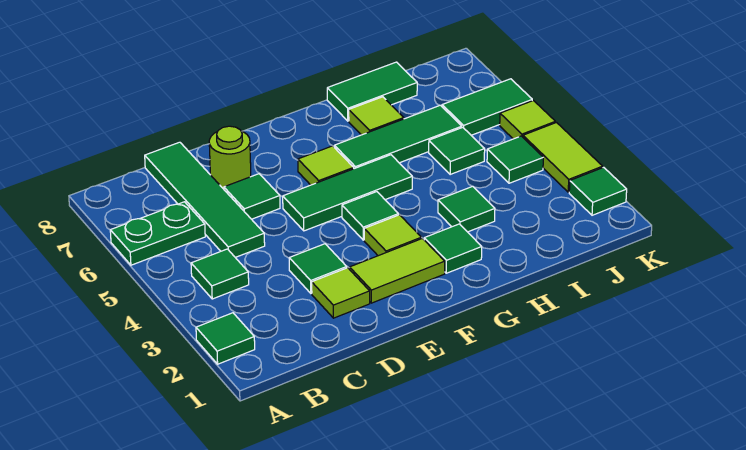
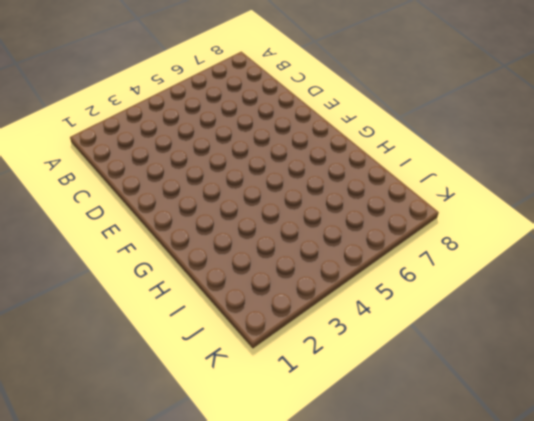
none -> green tile A2 level 1
none -> green plate A6:B6 level 1
none -> green tile B4 level 1

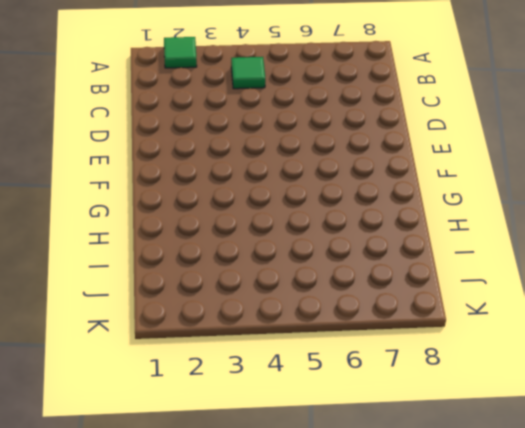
none -> green plate A6:B6 level 1
none -> green tile C5:C8 level 1
none -> lime tile D2 level 1

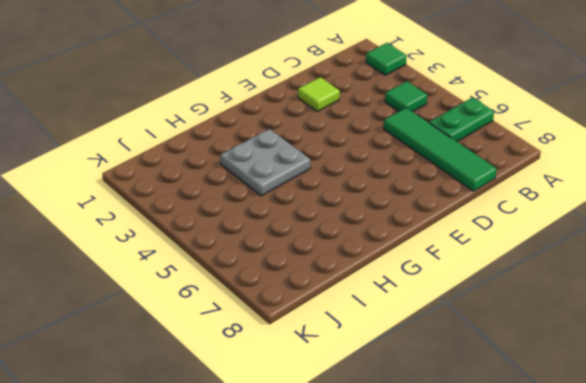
grey plate G3:H4 level 1 -> green tile H3 level 1
none -> green tile D3 level 1
none -> green tile D6 level 1
none -> lime round brick D7 level 1

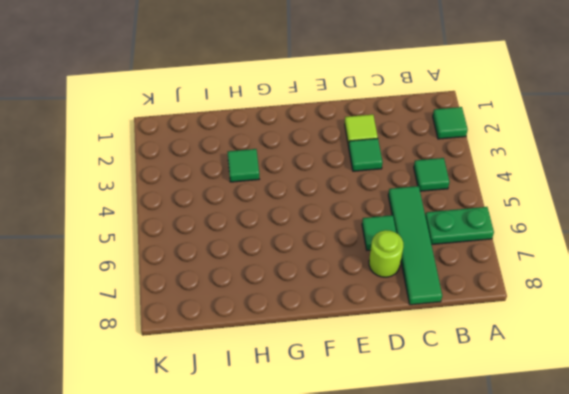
none -> lime tile E2:F2 level 1
none -> green tile E5:G5 level 1
none -> lime tile F3 level 1

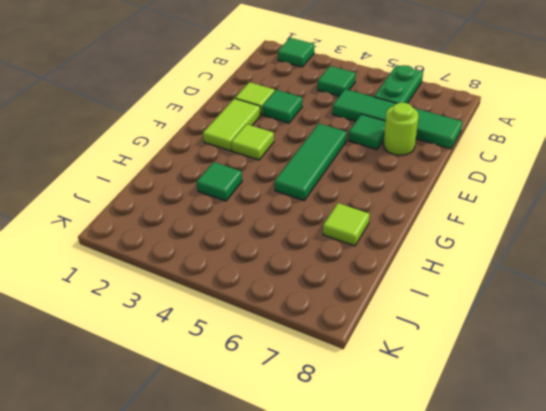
none -> green tile F4 level 1
none -> lime tile F6 level 1
none -> green tile G2 level 1

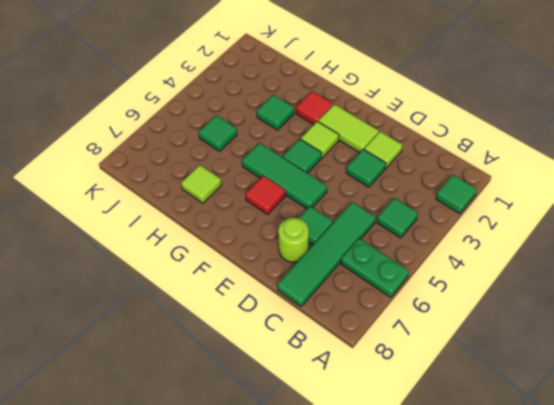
red tile F6 level 1 -> lime tile F6 level 1
red tile G2 level 1 -> green tile G2 level 1
none -> green tile G6:I6 level 1
none -> green tile H8:I8 level 1
none -> green tile J4 level 1

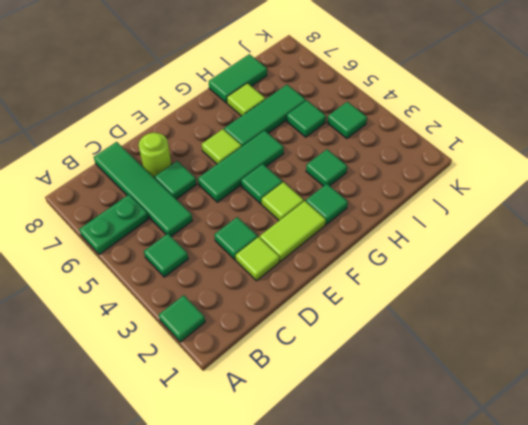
none -> green tile J6:K6 level 1
none -> green tile K2 level 1
none -> lime tile K3:K4 level 1

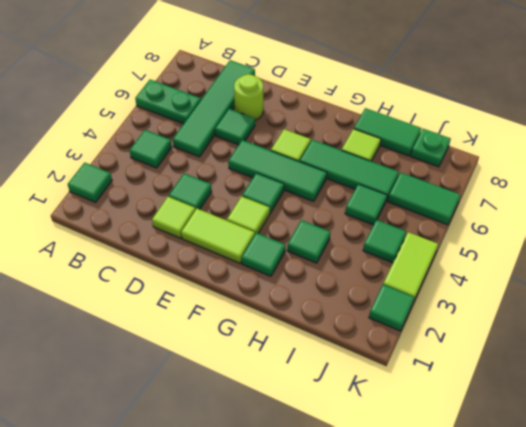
green plate J8 level 1 -> none
none -> lime tile K5 level 1

